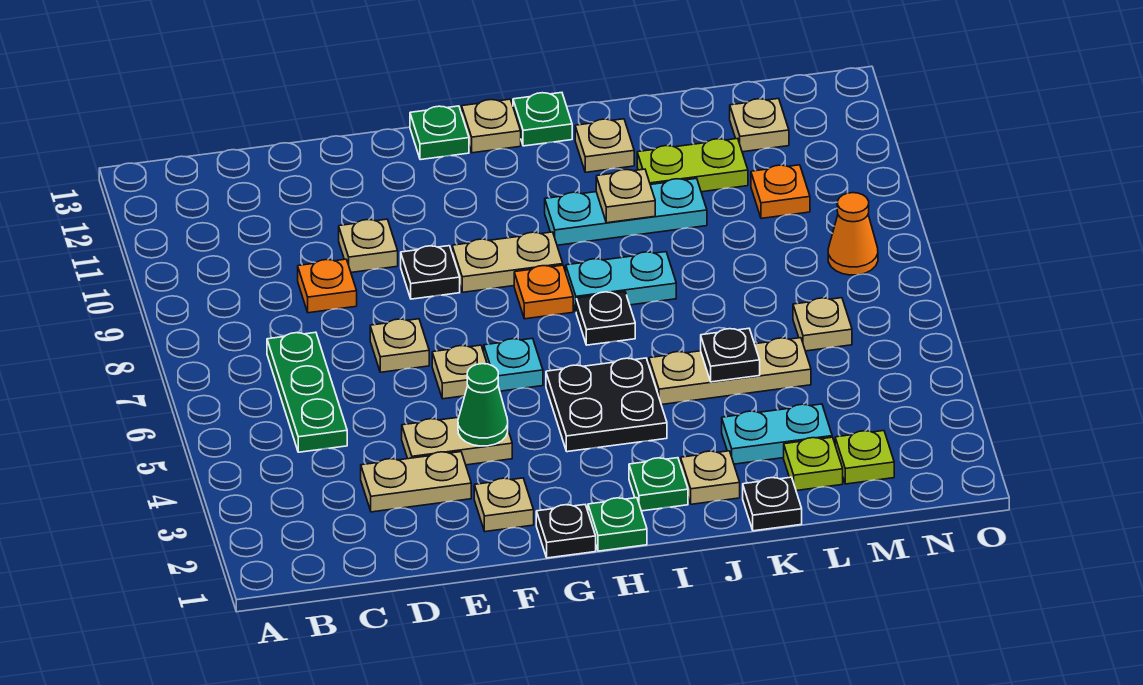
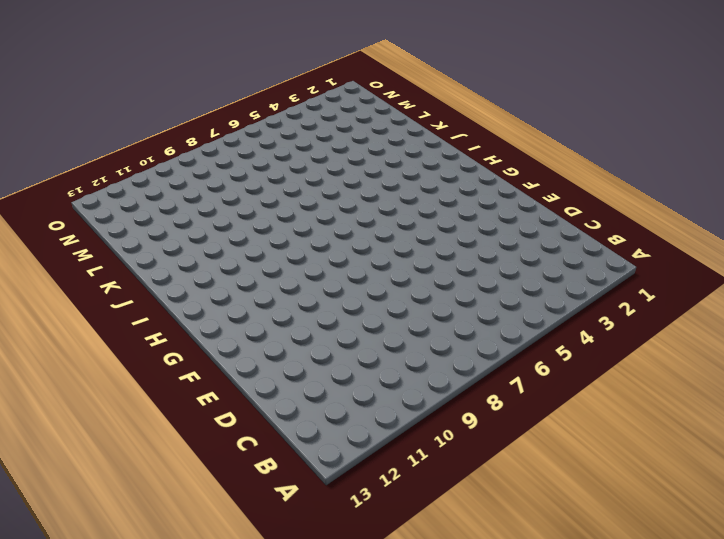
none -> green plate C5:C7 level 1
none -> tan plate D3:E3 level 1
none -> orange plate D9 level 1
none -> tan plate E4:F4 level 1

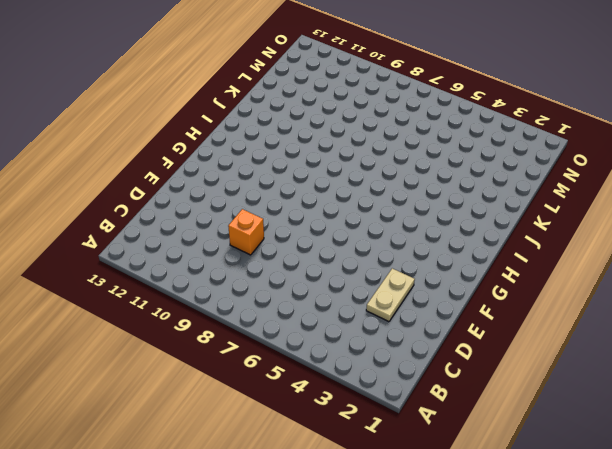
orange brick D9 level 1 -> orange plate D9 level 1
none -> green plate C5:C7 level 1
none -> tan plate E4:F4 level 1
none -> tan plate E7 level 1
none -> tan plate E10 level 1

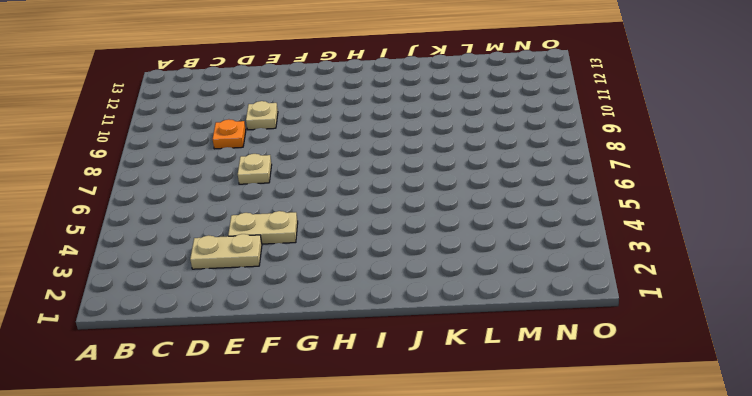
none -> green plate C5:C7 level 1
none -> tan plate F2 level 1
none -> tan plate F6 level 1
none -> black plate F9 level 1

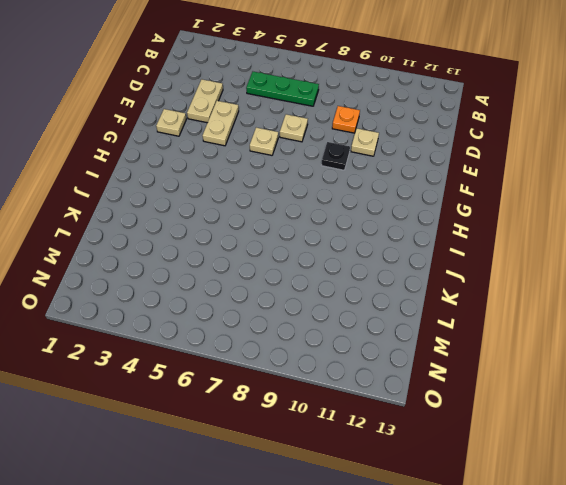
none -> black plate G1 level 1
none -> cyan plate G6 level 1
none -> tan plate G9:H9 level 1
none -> green plate G13 level 1

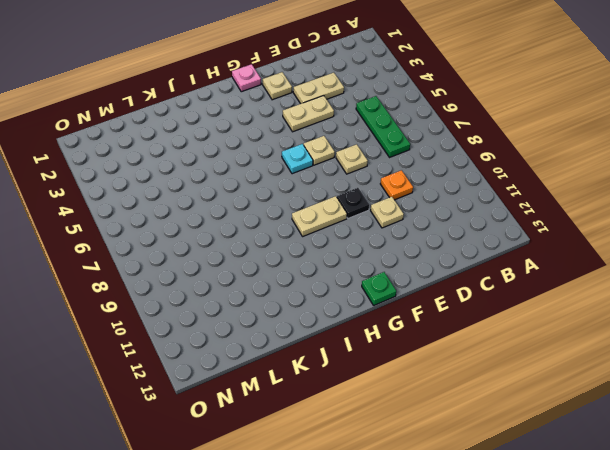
pink plate G1 level 1 -> black plate G1 level 1
none -> green plate H1 level 1
none -> black plate H4:I5 level 1
none -> orange plate H8 level 1
none -> tan plate H13 level 1

